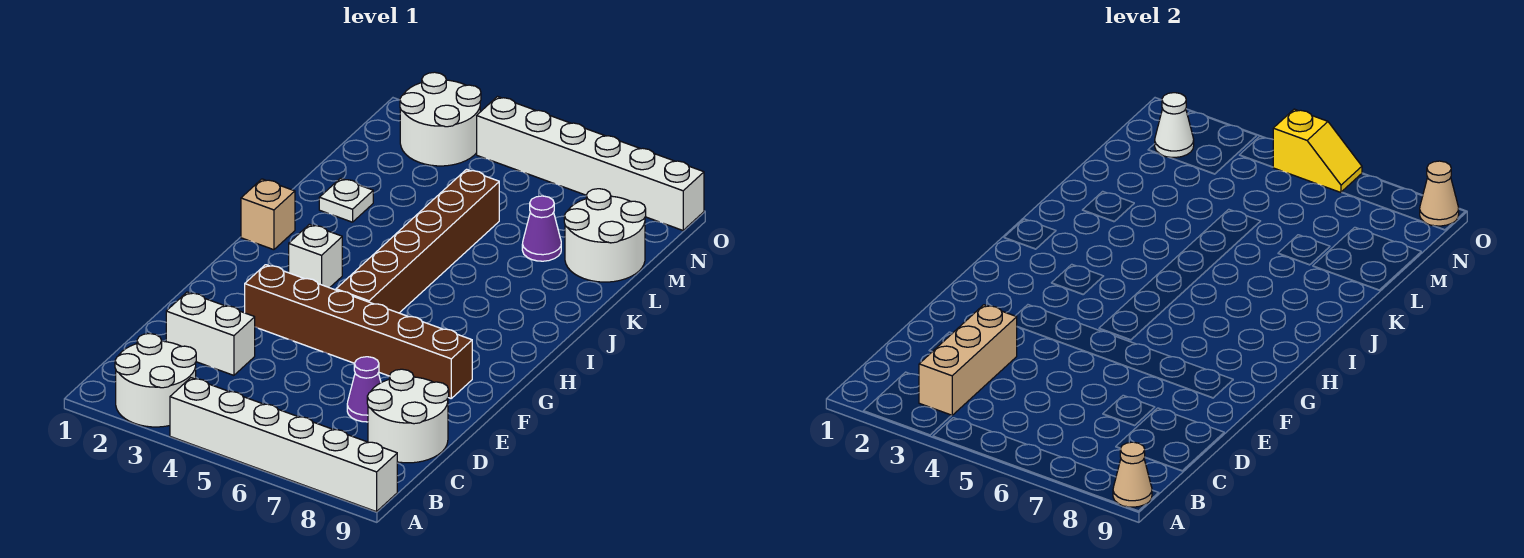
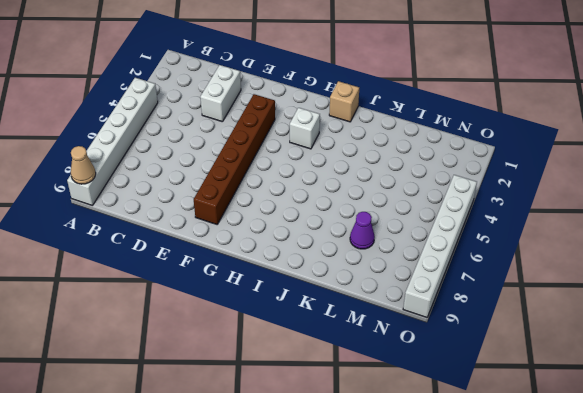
none -> white round brick A2:B3 level 1
none -> white round brick C8:D9 level 1
none -> purple cone D7 level 1

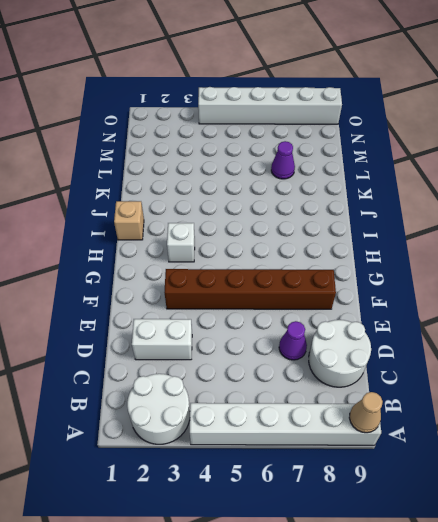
none -> brown brick G5:L5 level 1
none -> white plate K2 level 1
none -> white round brick L8:M9 level 1

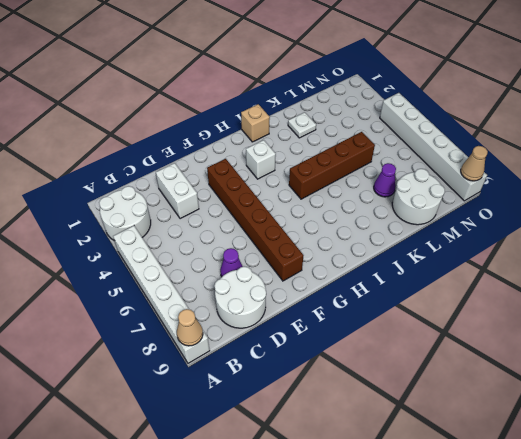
brown brick I5:L5 level 1 -> brown brick G5:L5 level 1
none -> white round brick N2:O3 level 1
none -> tan brick B3:D3 level 2
none -> white cone N2 level 2

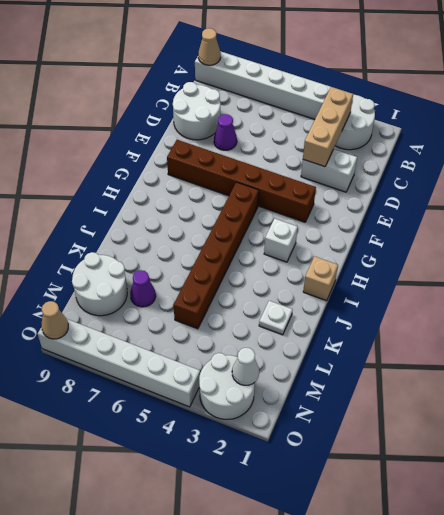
none -> yellow slope O5:O6 level 2 top 5

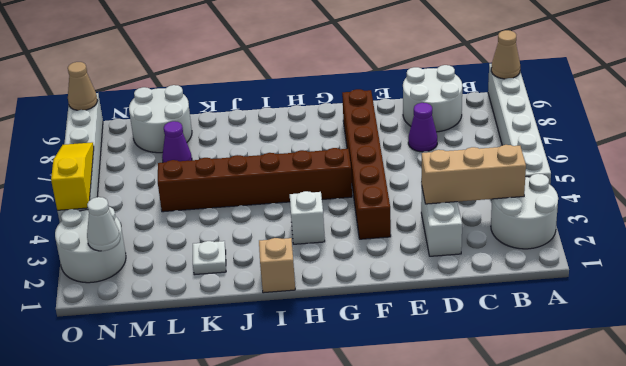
yellow slope O4:O6 level 2 top 4 -> yellow slope O5:O6 level 2 top 5

